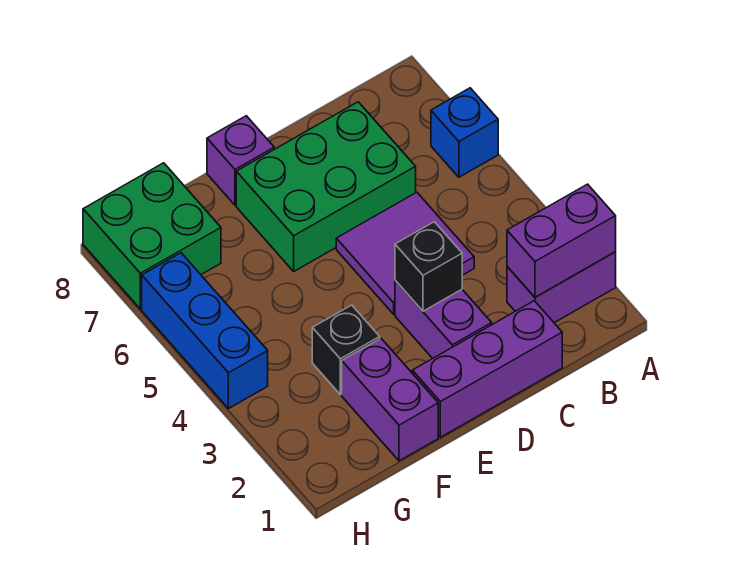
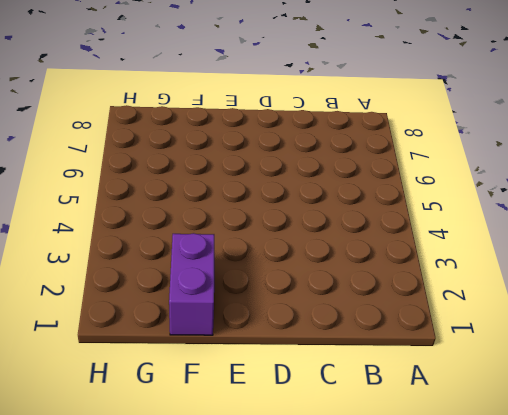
none -> purple brick A2:B2 level 1
none -> blue brick A6 level 1
none -> purple brick C1:E1 level 1

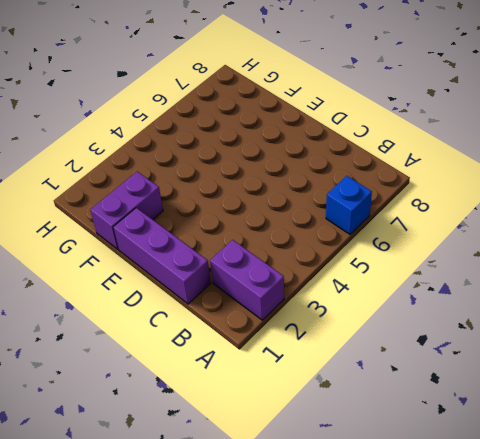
none -> purple tile C4:D5 level 1
none -> green brick C6:E7 level 1
none -> purple brick D2:D3 level 1

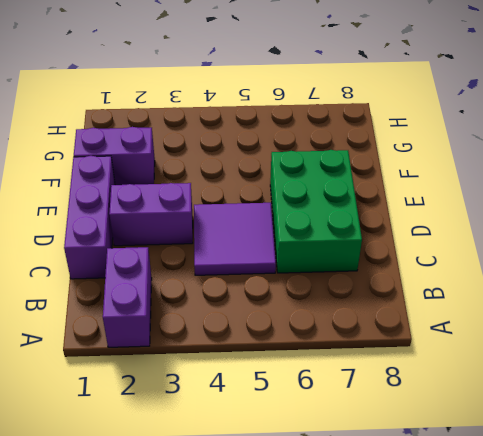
none -> blue brick A6 level 1
none -> purple brick E8 level 1
none -> black brick F3 level 1

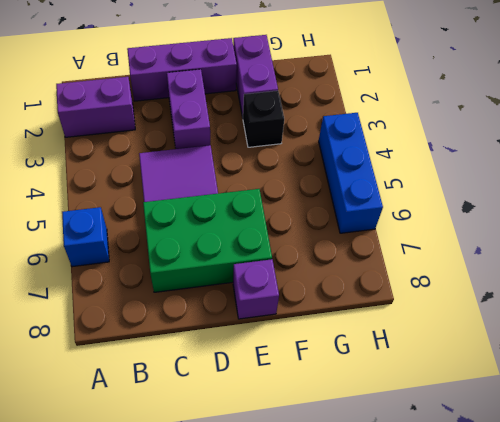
none -> green brick G7:H8 level 1
none -> purple brick A2:B2 level 2
none -> black brick D3 level 2

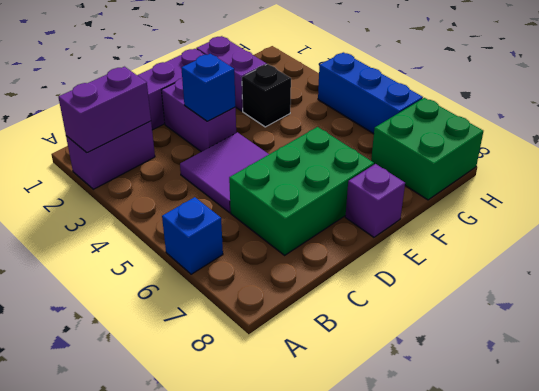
blue brick D3 level 2 -> black brick D3 level 2

